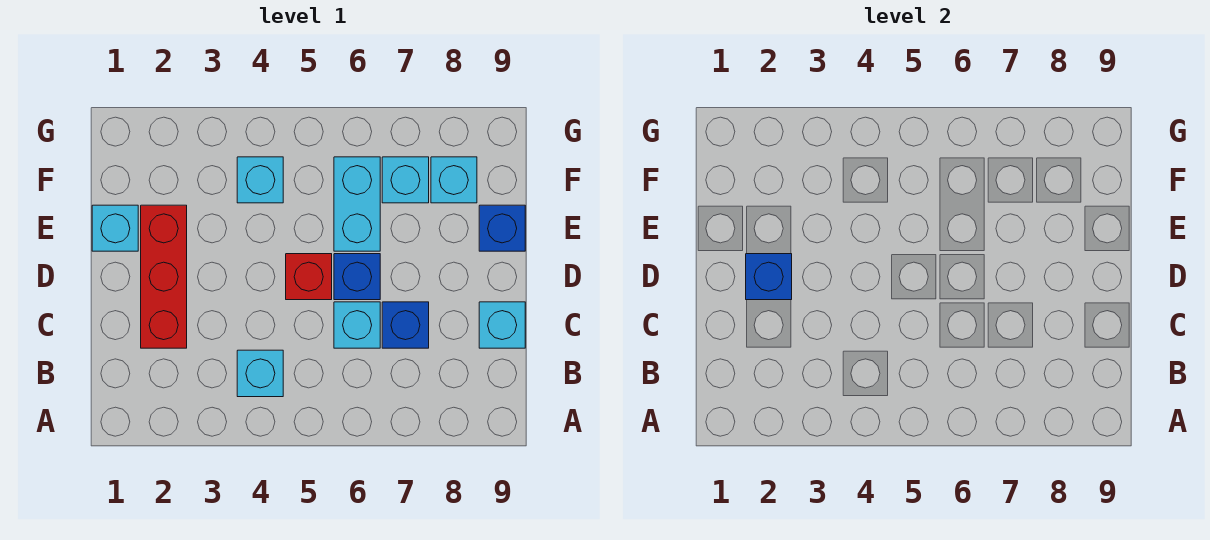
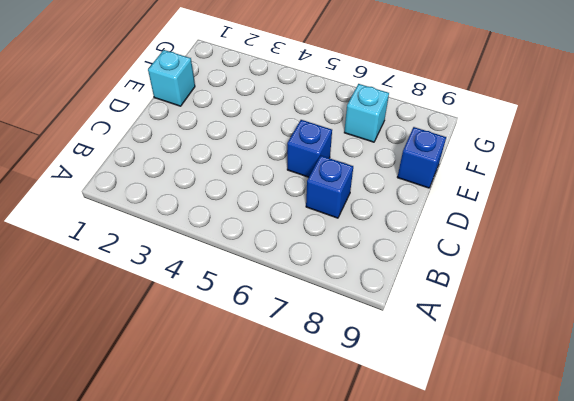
none -> cyan brick B4 level 1
none -> red brick C2:E2 level 1
none -> cyan brick C6 level 1

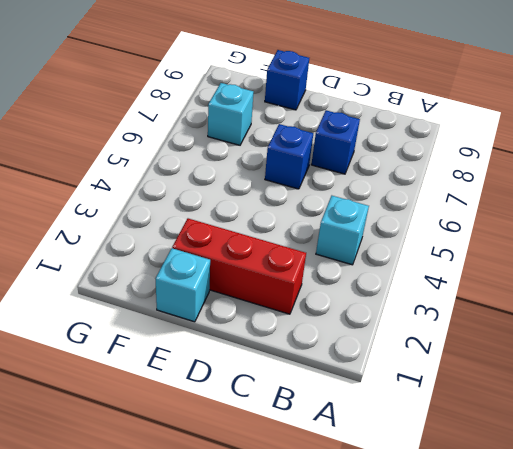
none -> cyan brick C6 level 1
none -> cyan brick C9 level 1
none -> red brick D5 level 1

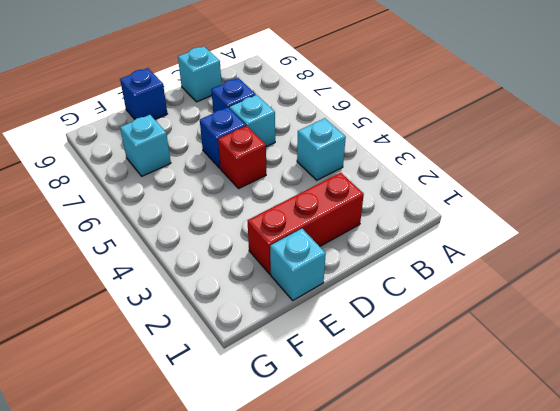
none -> cyan brick E6:F6 level 1
none -> cyan brick F4 level 1
none -> cyan brick F8 level 1

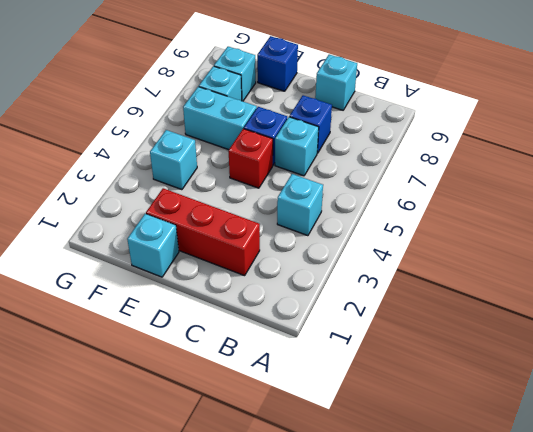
none -> blue brick D2 level 2

